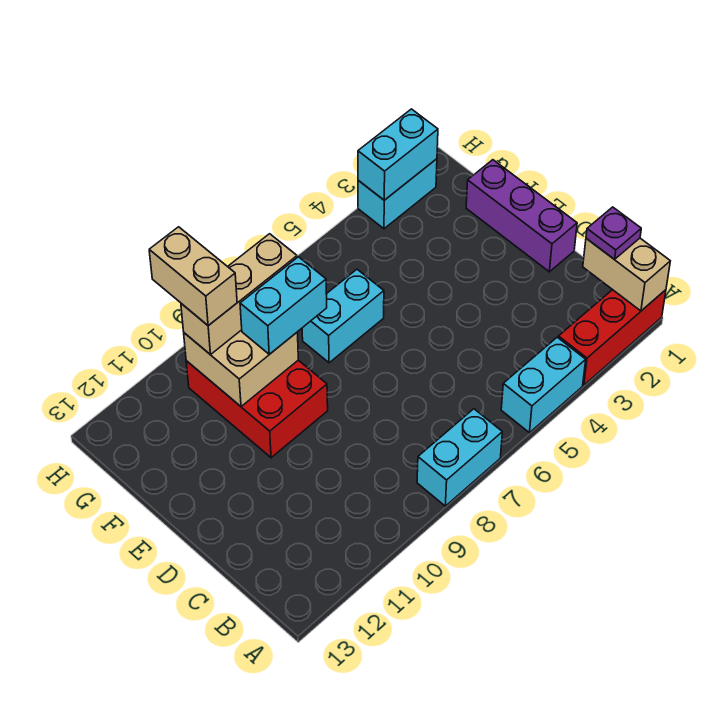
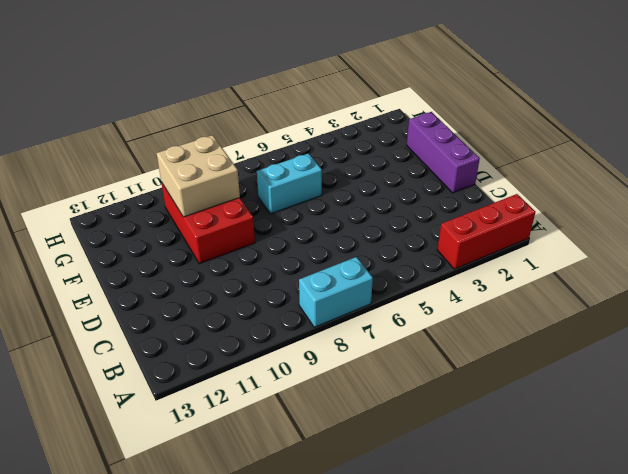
none -> cyan brick A4:A5 level 1
none -> cyan brick H2:H3 level 1
none -> tan brick A1:B1 level 2

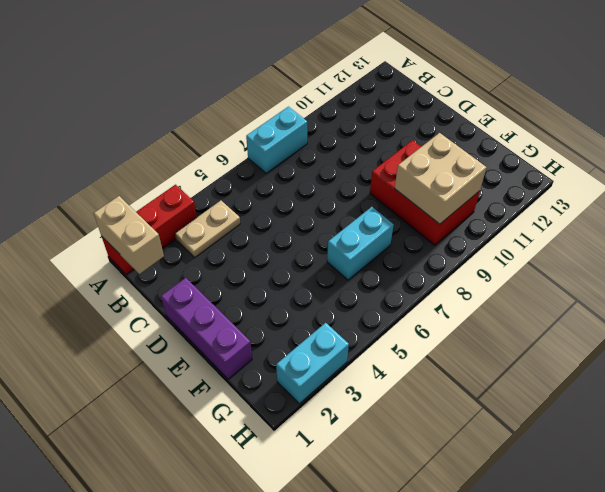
tan plate B3:B4 level 1 -> none
none -> cyan brick A4:A5 level 1
none -> cyan brick H2:H3 level 2
none -> purple plate B1 level 3

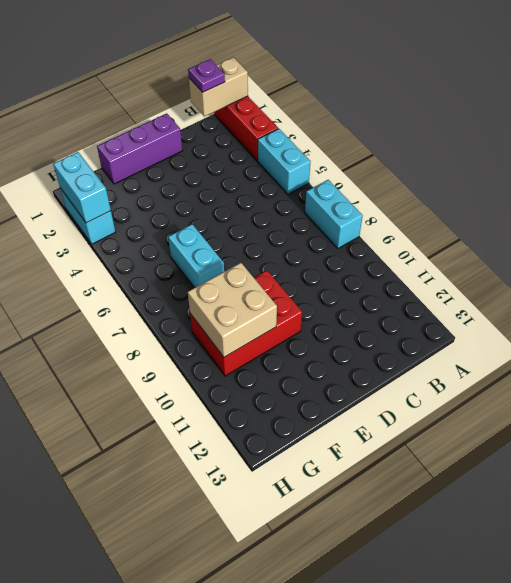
none -> cyan brick F8:F9 level 3
none -> tan brick G8:G10 level 3
none -> tan brick G10:H10 level 4

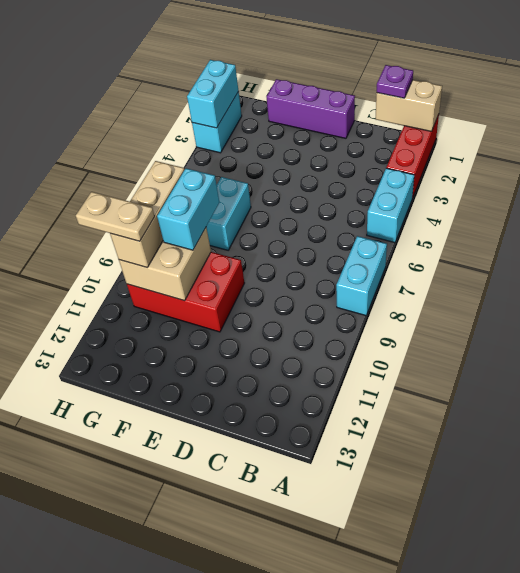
tan plate G10:H10 level 4 -> tan brick G10:H10 level 4

